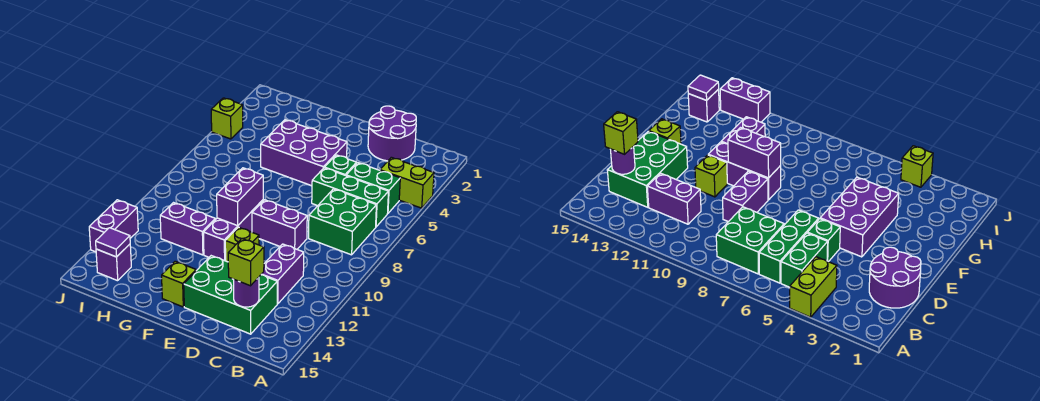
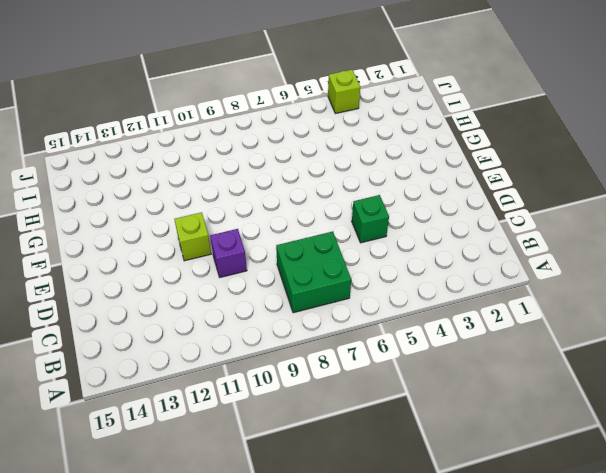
purple brick D10 level 1 -> purple brick I14 level 1
none -> lime brick A4:B4 level 1
none -> green brick B5:C5 level 1
none -> green brick B6:D6 level 1

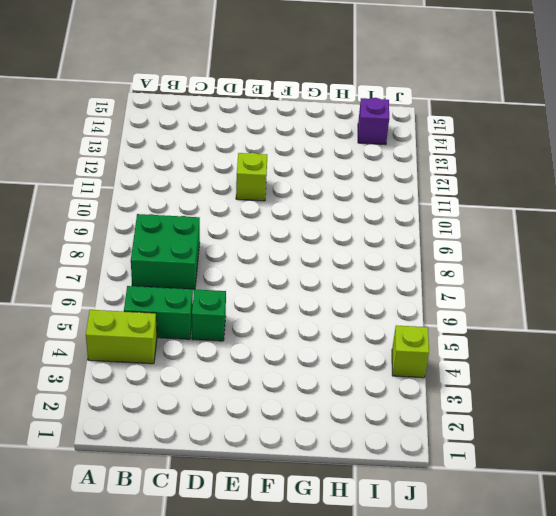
none -> green brick B6:D6 level 1
none -> purple round brick C1:D2 level 1
none -> purple brick C11:C12 level 1

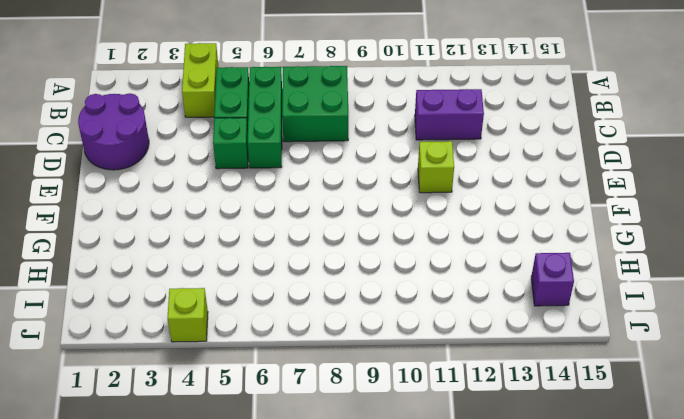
none -> green brick C13:E14 level 1
none -> purple brick D9:E9 level 1
none -> purple brick E4:G5 level 1

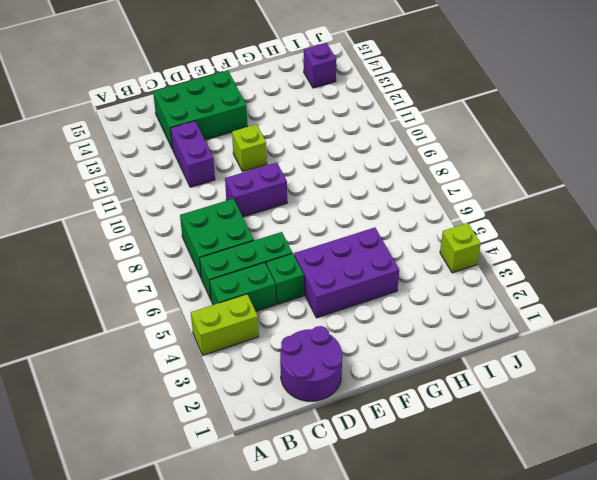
none -> purple brick F9:F11 level 1
none -> lime brick F14 level 1
none -> purple brick G11:H11 level 1

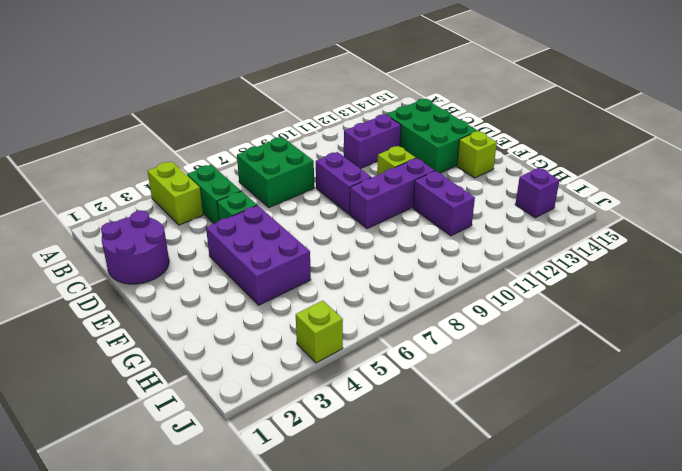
none -> green brick B6:D6 level 1
none -> purple brick J12:J13 level 1
none -> purple round brick C14 level 2

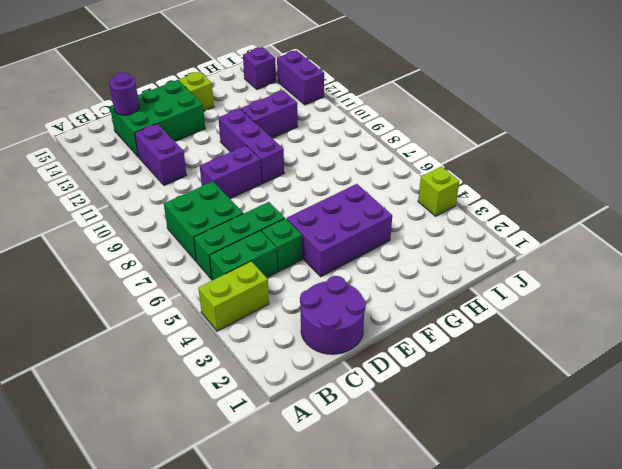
none -> lime brick E11 level 1
none -> purple brick F9:F10 level 2
none -> purple tile I14 level 2

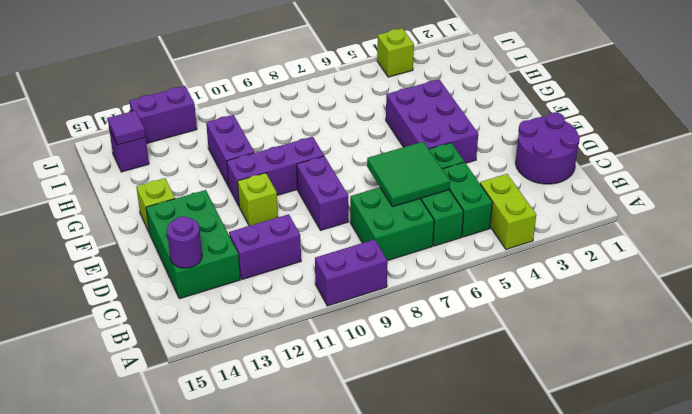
purple brick A9:A10 level 1 -> purple brick F9:F10 level 2
green tile C6:D7 level 2 -> none
none -> lime brick C14 level 3

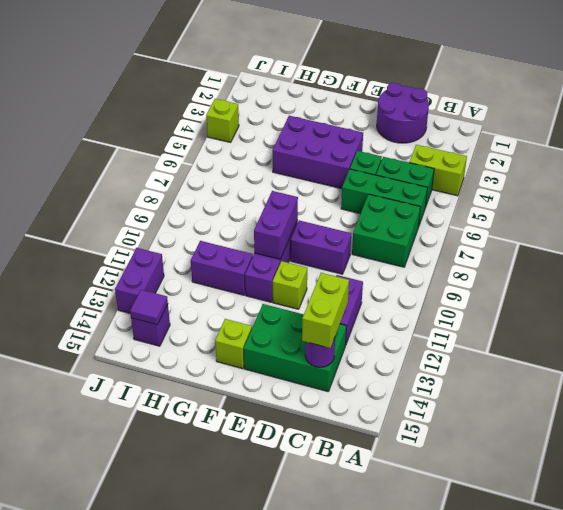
lime brick C13:C14 level 3 -> lime brick C14 level 3

